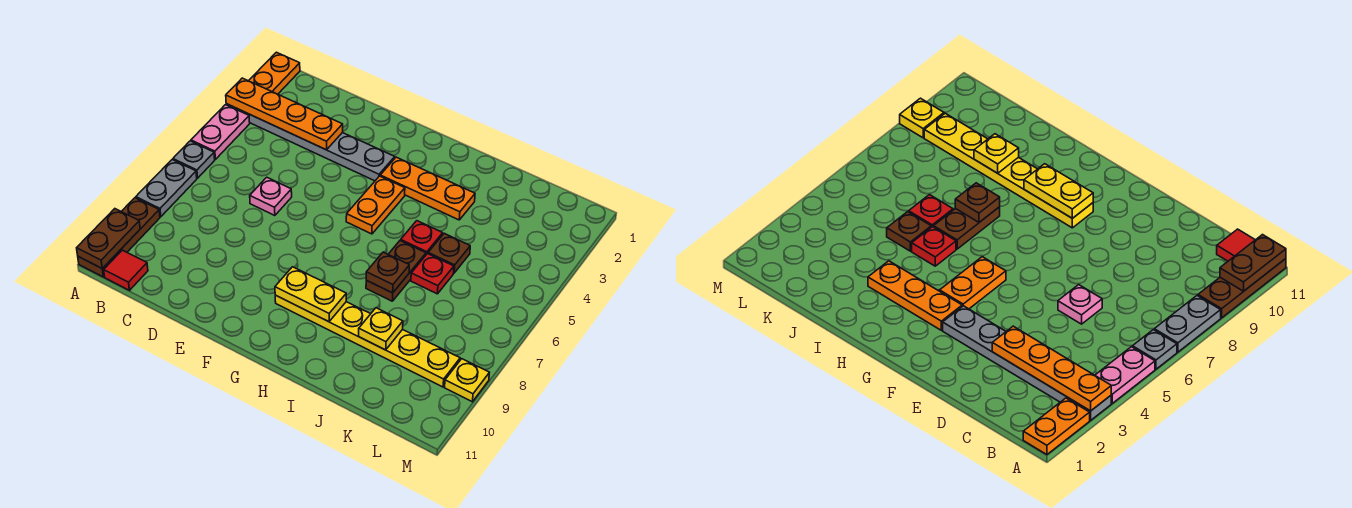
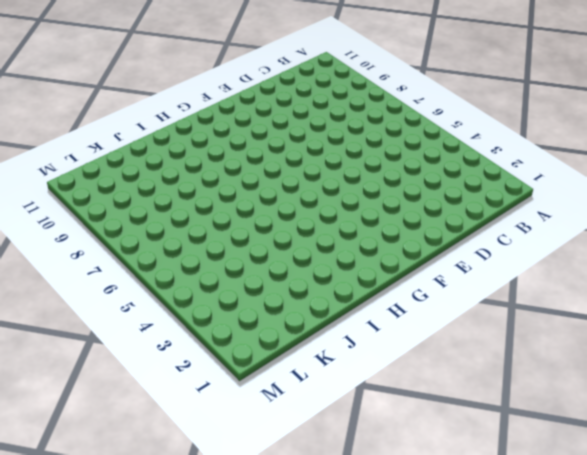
none -> orange plate A1:A2 level 1
none -> grey plate A3:F3 level 1
none -> pink plate A4:A5 level 1

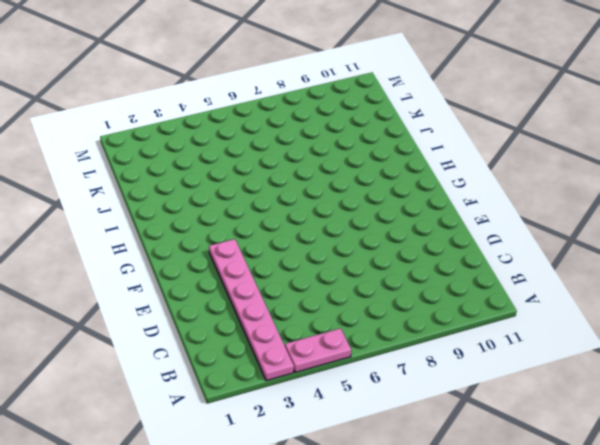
pink plate A3:F3 level 1 -> grey plate A3:F3 level 1
none -> orange plate A1:A2 level 1
none -> grey plate A6 level 1
none -> grey plate A7:A8 level 1

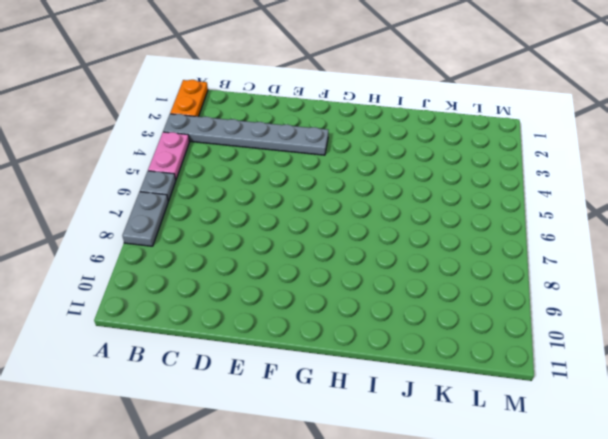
none -> brown plate A9:A11 level 1
none -> red tile B11 level 1
none -> pink plate D6 level 1

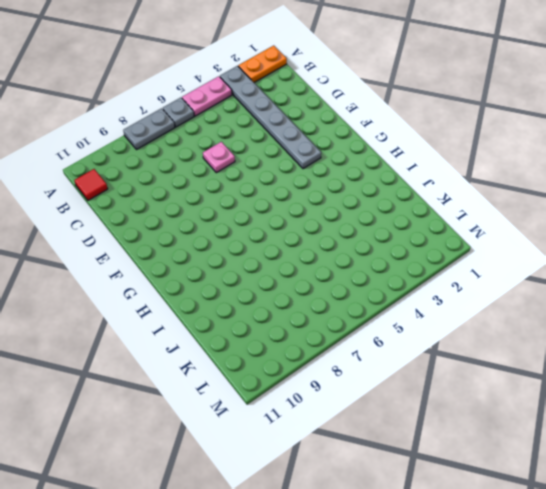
none -> brown plate A9:A11 level 1
none -> orange plate G3:I3 level 1
none -> orange plate G4:G5 level 1

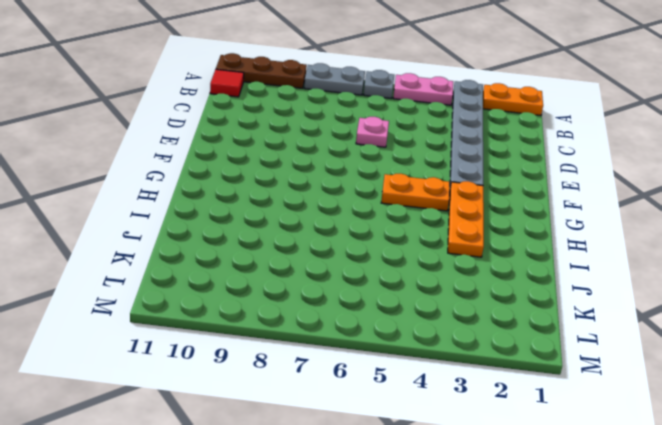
none -> yellow plate G9:L9 level 1
none -> red plate I5 level 1
none -> brown plate I6:I7 level 1

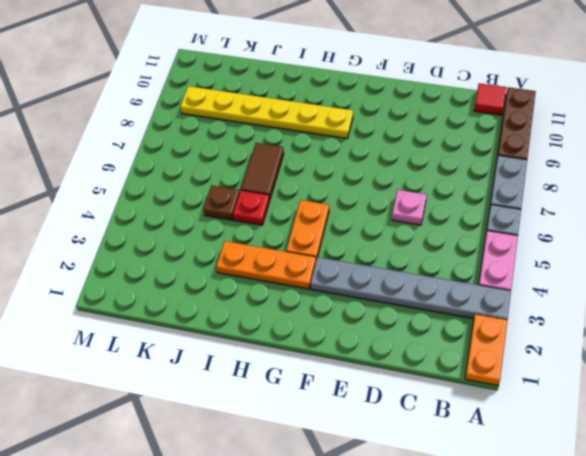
brown tile I6:I7 level 1 -> brown plate I6:I7 level 1
none -> red plate J6 level 1
none -> yellow plate M9 level 1
none -> orange plate A3:D3 level 2

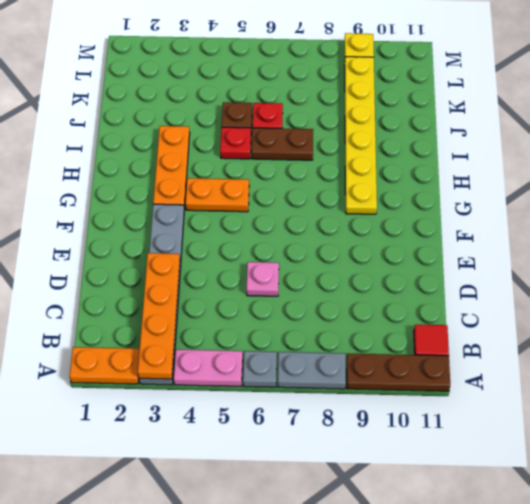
none -> brown plate A10:A11 level 2
none -> yellow plate G9:H9 level 2
none -> brown plate I7 level 2

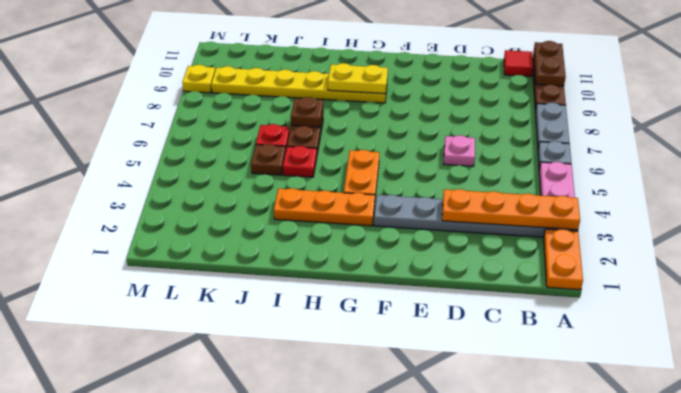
none -> yellow plate J9 level 2

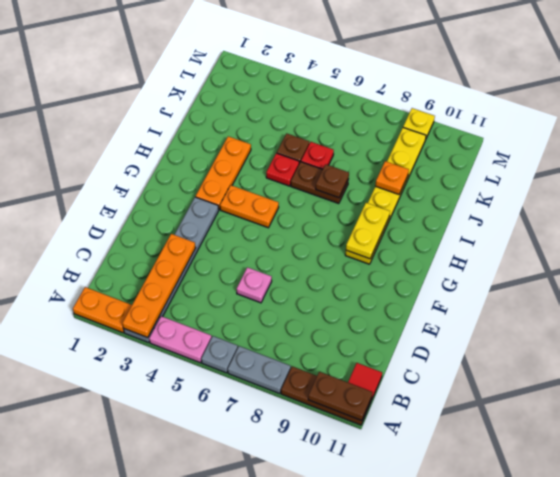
orange plate J9 level 2 -> yellow plate J9 level 2

